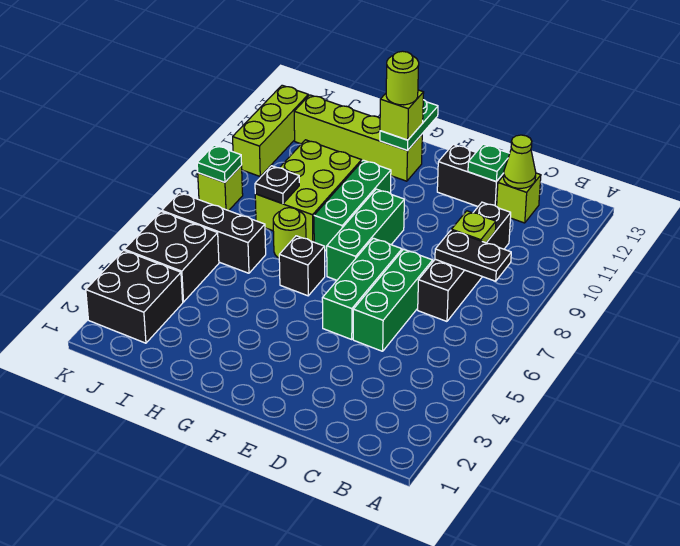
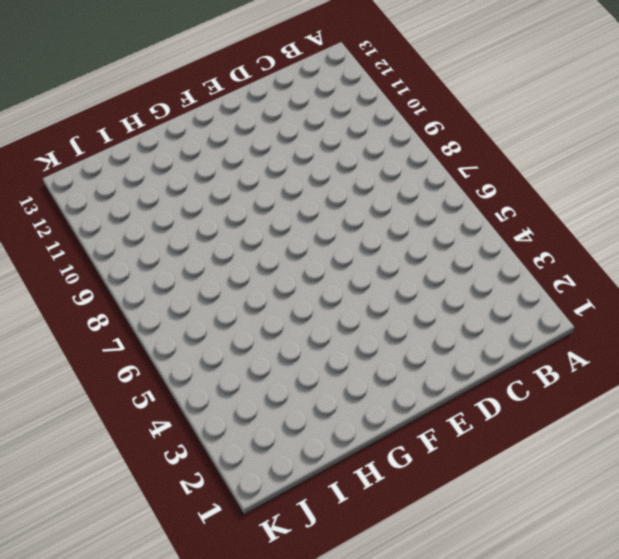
none -> black brick C7:C10 level 1
none -> lime brick C12 level 1
none -> green brick D5:D7 level 1

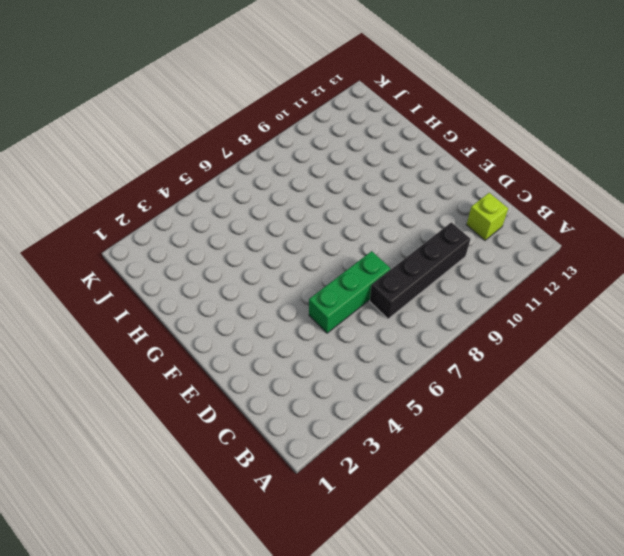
none -> black brick D12:E12 level 1
none -> green brick E5:E7 level 1
none -> green brick F7:F9 level 1

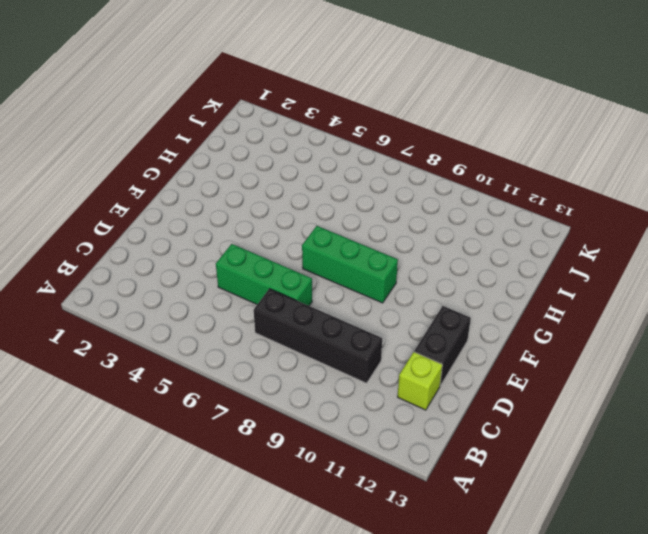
none -> green brick E5:E7 level 1
none -> black brick G6 level 1
none -> green brick G8:G10 level 1

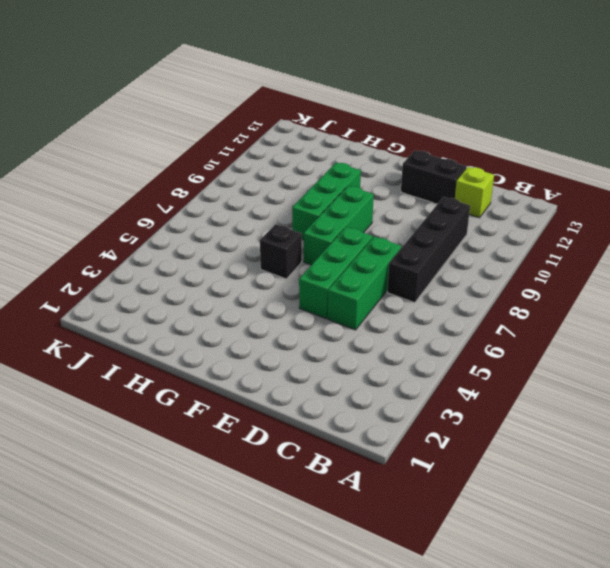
none -> lime brick G12:J12 level 1
none -> lime round brick H7 level 1
none -> lime brick H8:I10 level 1

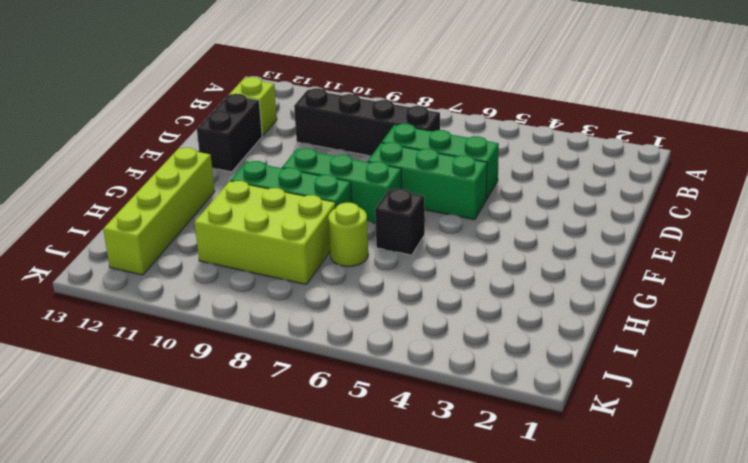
none -> black brick I6:K6 level 1
none -> black brick J2:K3 level 1
none -> black brick J4:K5 level 1

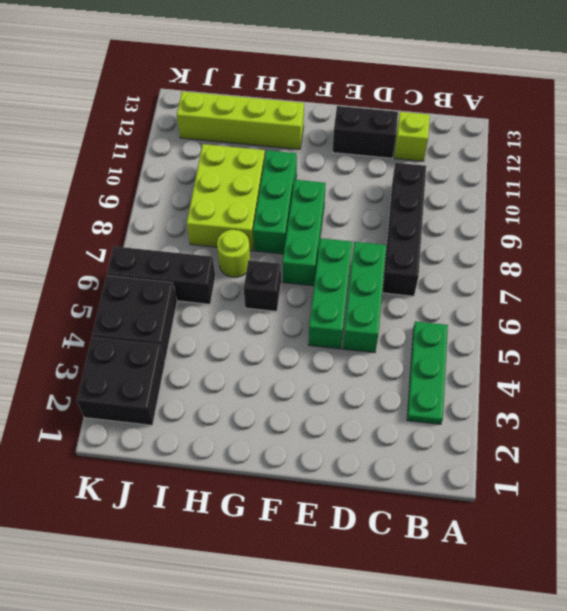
green plate B3:B5 level 1 -> none
none -> lime brick K8 level 1
none -> lime brick K10:K12 level 1
none -> black plate B8:C8 level 2

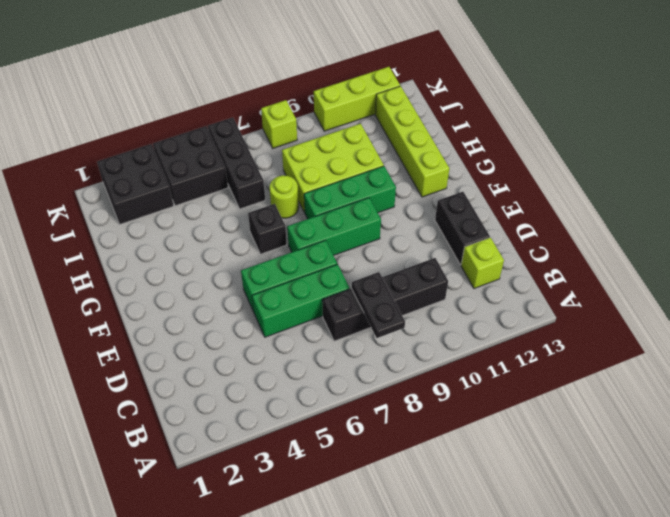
none -> lime plate C9 level 2
none -> lime cone C12 level 2
none -> green plate D12 level 2

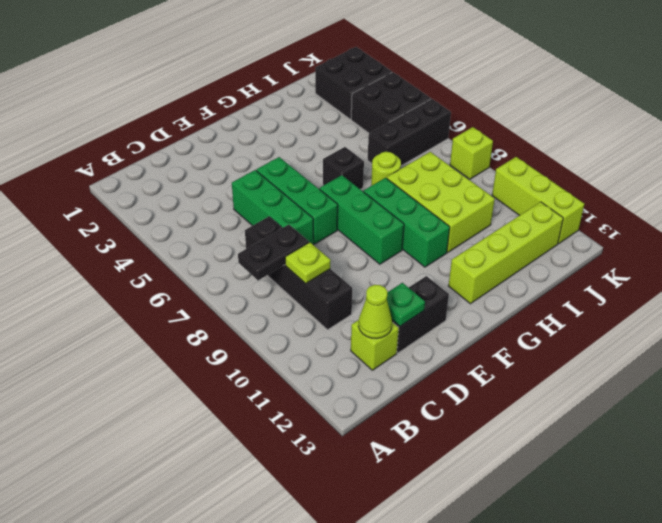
none -> green plate G12:G13 level 2
none -> black plate I8 level 2
none -> green plate K8 level 2

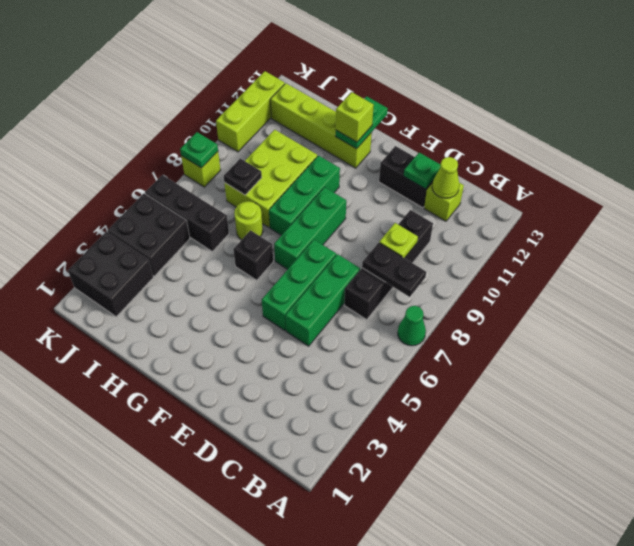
green cone A7 level 1 -> none
none -> lime round brick G12 level 4

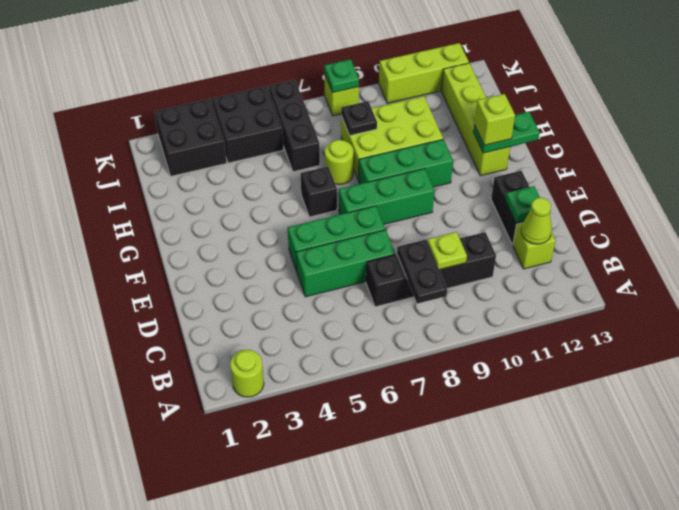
lime round brick A2 level 1 -> lime round brick G12 level 4

